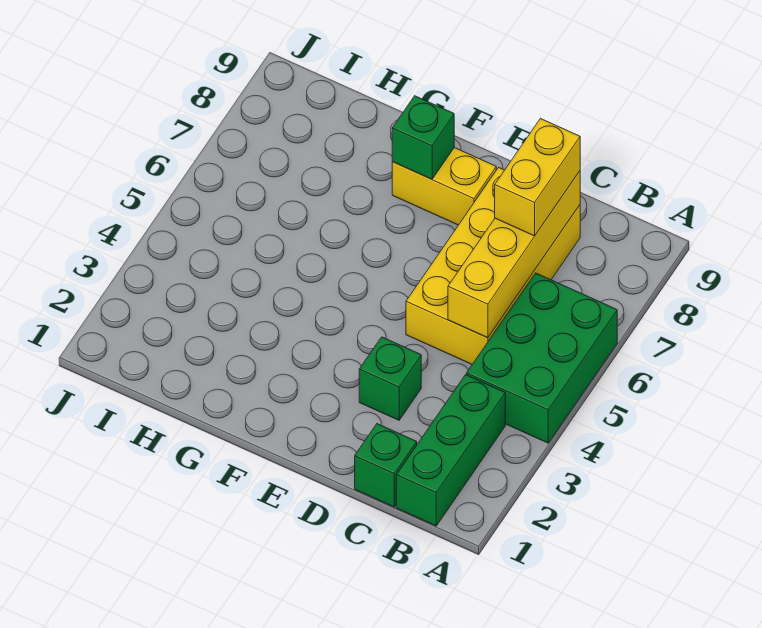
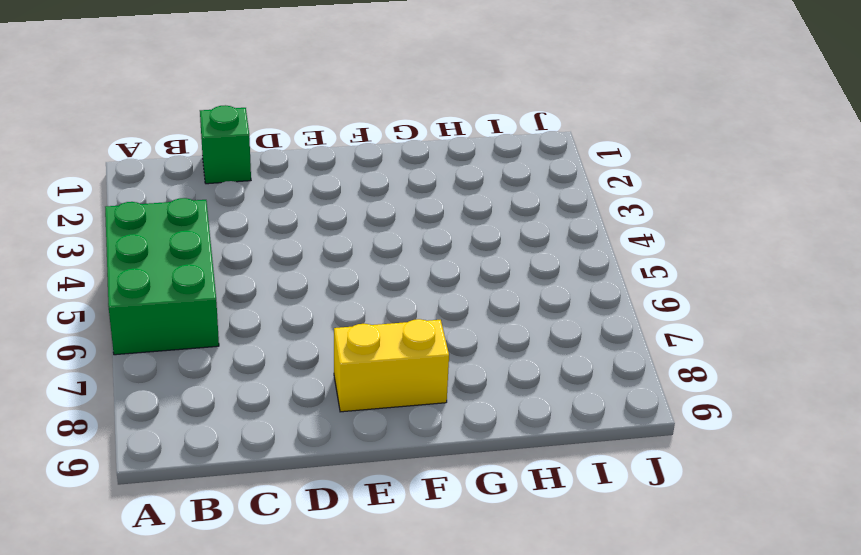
none -> green brick B1:B3 level 1
none -> yellow brick C5:D8 level 1

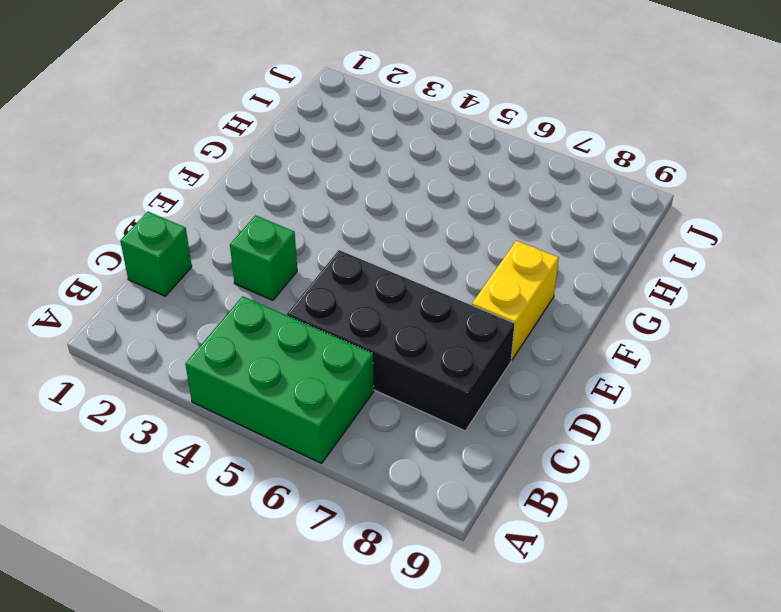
black brick C5:D8 level 1 -> yellow brick C5:D8 level 1
none -> green brick B1:B3 level 1
none -> yellow brick C5:C8 level 2

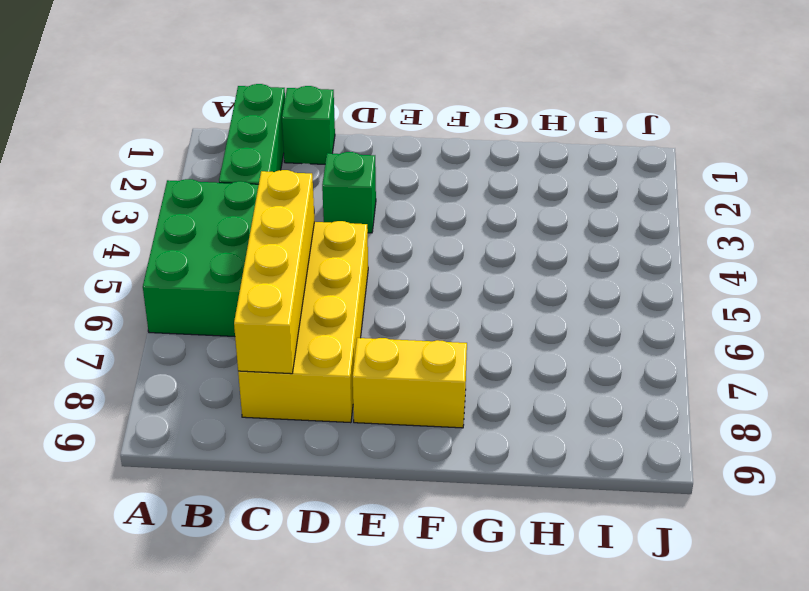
none -> green brick F8 level 2
none -> yellow brick C7:C8 level 3

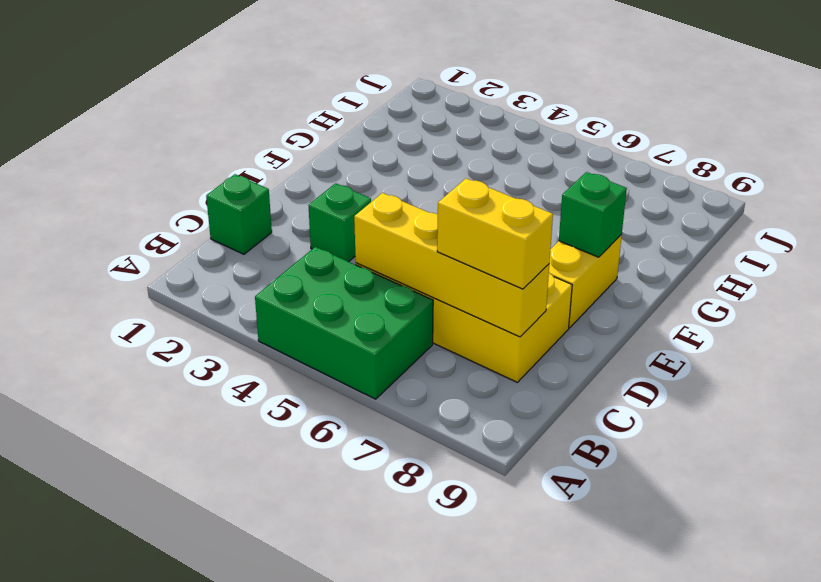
none -> green brick B1:B3 level 1

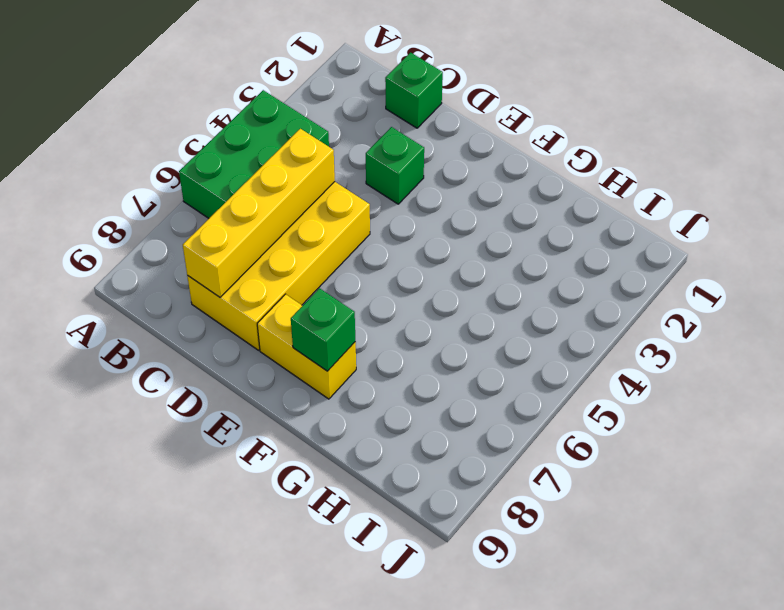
none -> green brick B1:B3 level 1
none -> yellow brick C7:C8 level 3

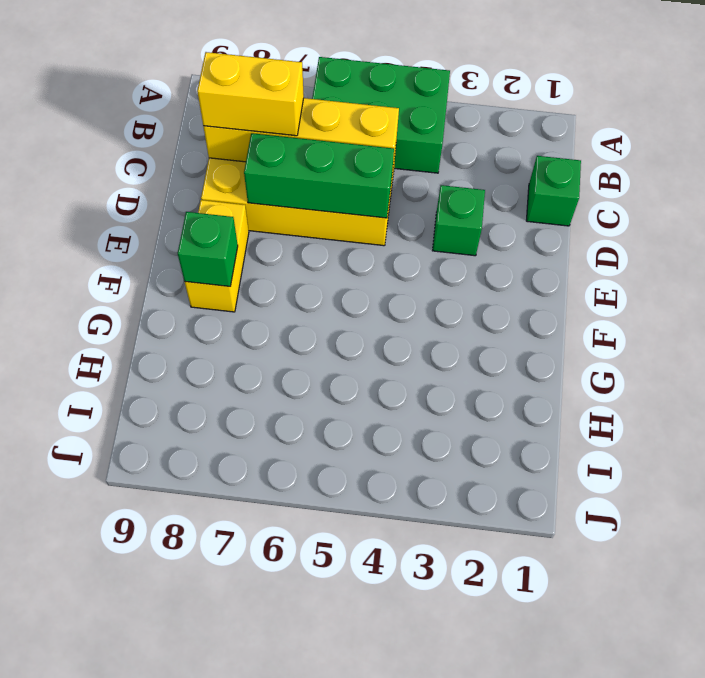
green brick D5:D7 level 2 -> green brick B1:B3 level 1

